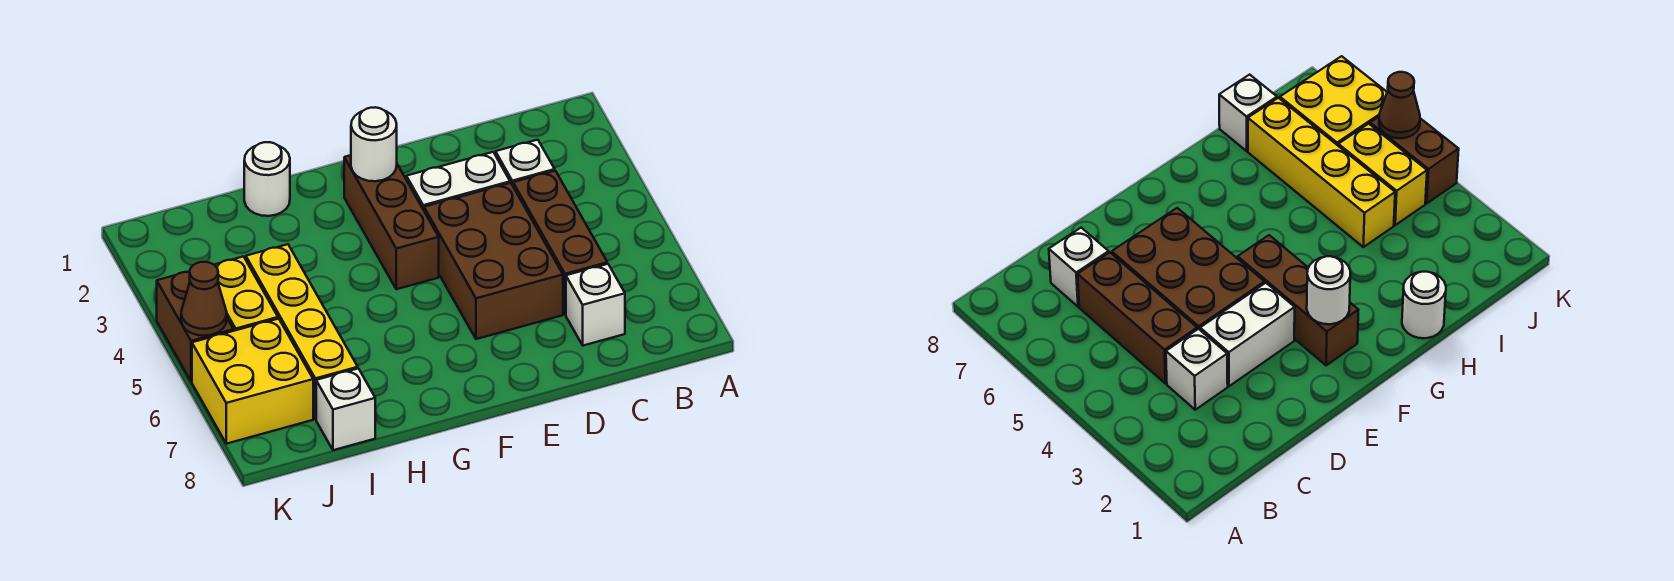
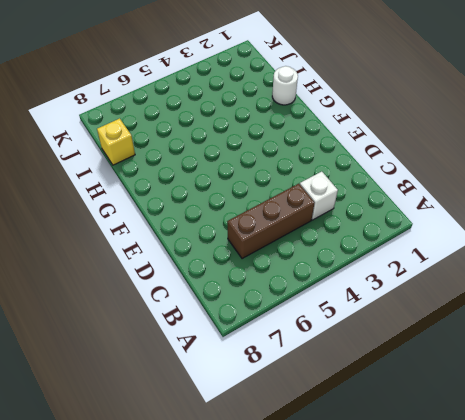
yellow brick I8 level 1 -> white brick I8 level 1
none -> white brick C7 level 1
none -> white brick D3:E3 level 1
none -> brown brick D4:E6 level 1

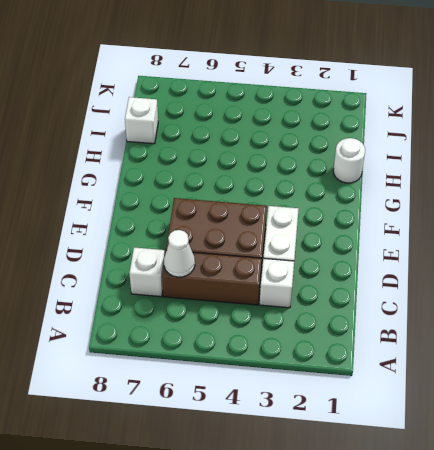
white cone C6 level 2 -> none
none -> brown brick F2:F4 level 1
none -> yellow brick I4:I7 level 1
none -> yellow brick J4:J5 level 1

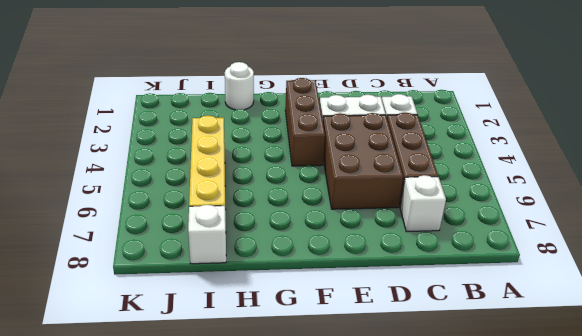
none -> yellow brick J4:J5 level 1
none -> yellow brick J6:K7 level 1
none -> brown brick K4:K5 level 1

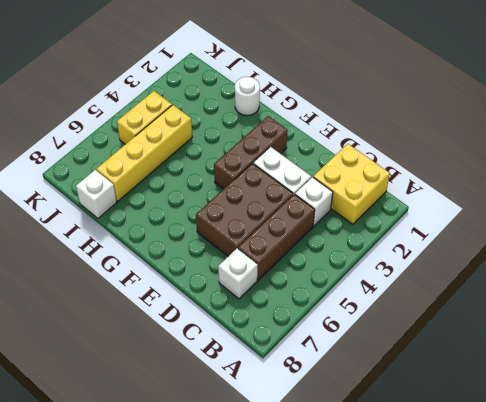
yellow brick B1:C2 level 1 -> yellow brick J6:K7 level 1
none -> brown brick K4:K5 level 1
none -> white round brick F2 level 2
none -> brown cone K5 level 2

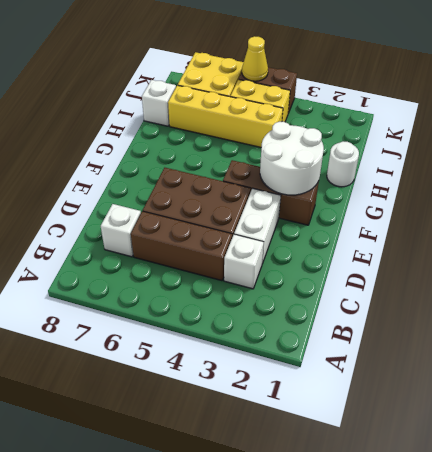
white round brick F2:G3 level 2 -> white round brick F2 level 2
yellow cone K5 level 2 -> brown cone K5 level 2

